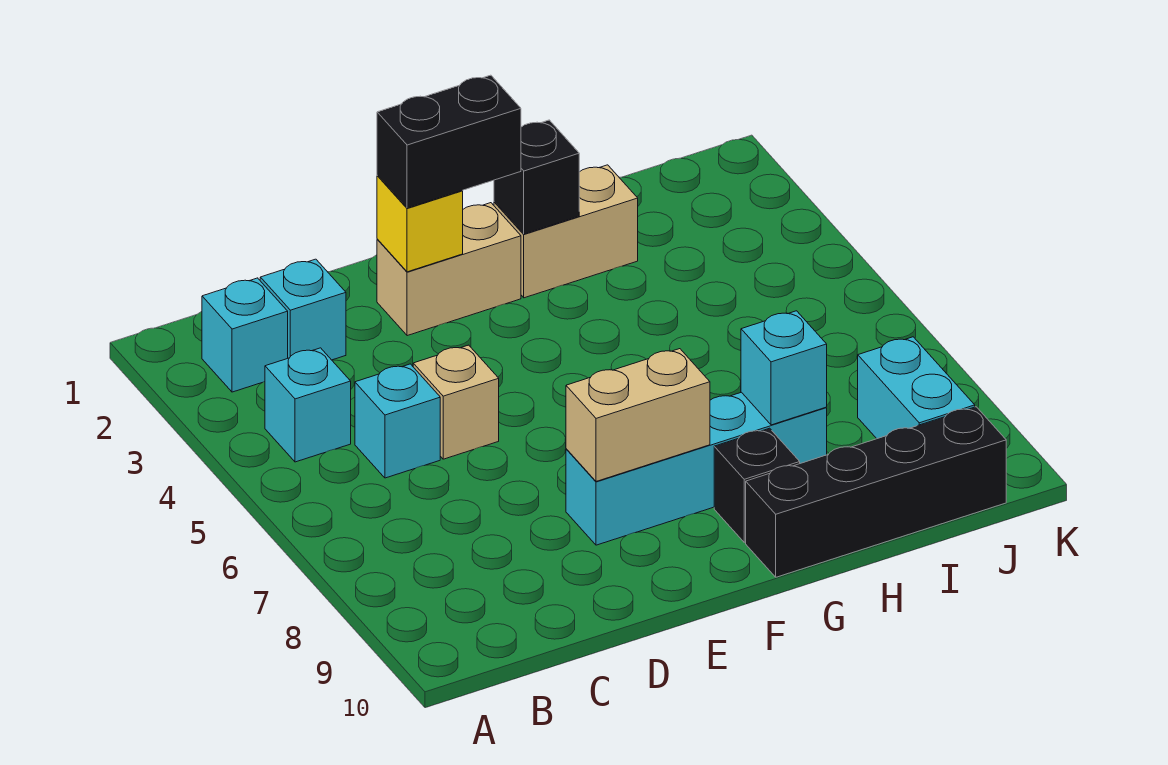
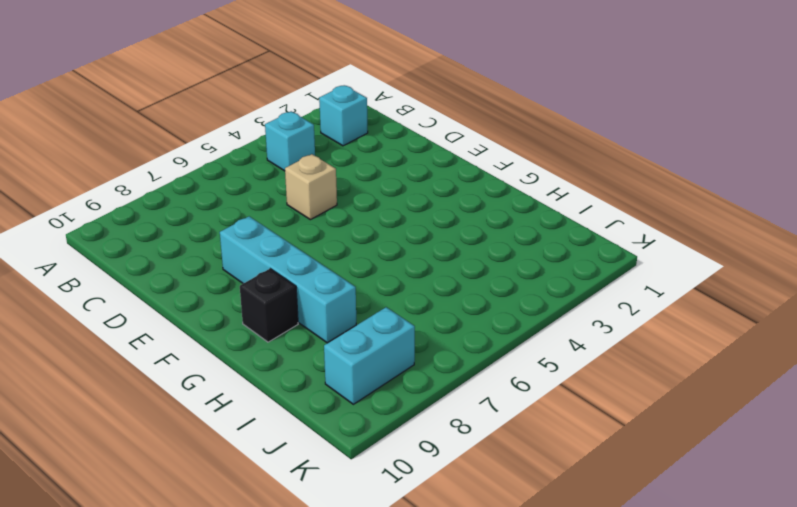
none -> cyan brick C2 level 1
none -> cyan brick C5 level 1
none -> tan brick E2:F2 level 1

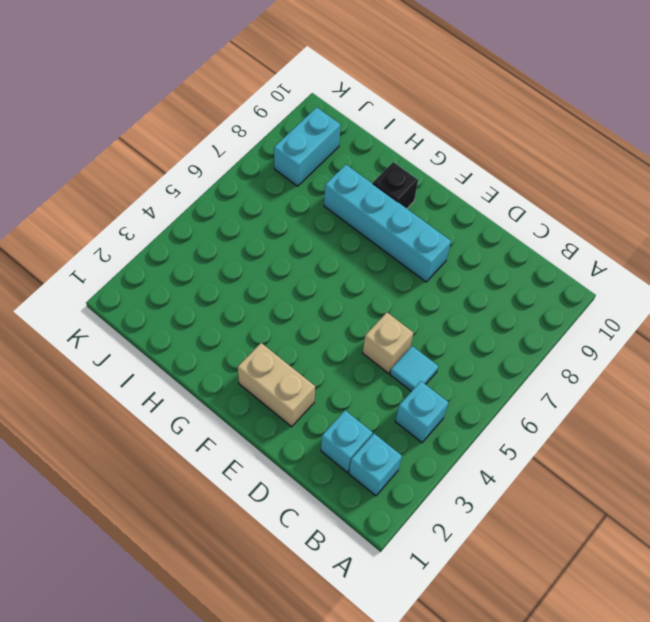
cyan tile C5 level 1 -> cyan brick C5 level 1
none -> tan brick G2:H2 level 1
none -> black brick G10:J10 level 1
none -> yellow brick E2 level 2

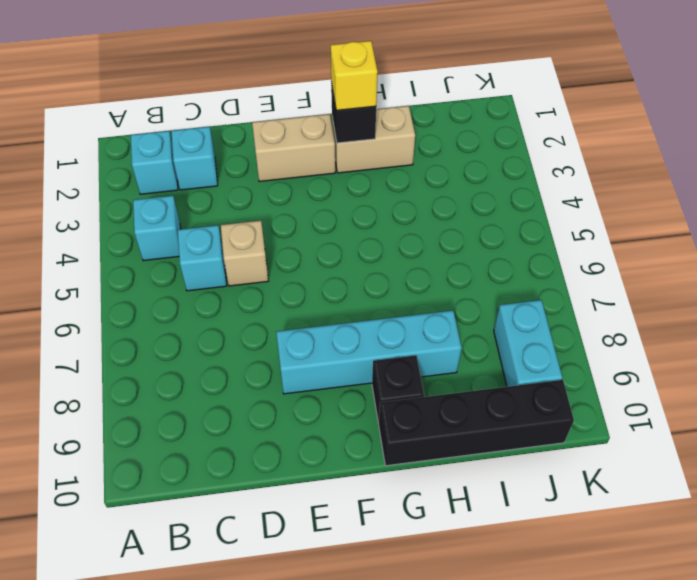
yellow brick G2 level 3 -> yellow brick E2 level 2
none -> tan brick E8:F8 level 2
none -> cyan brick H8 level 2
none -> black brick E2:F2 level 3

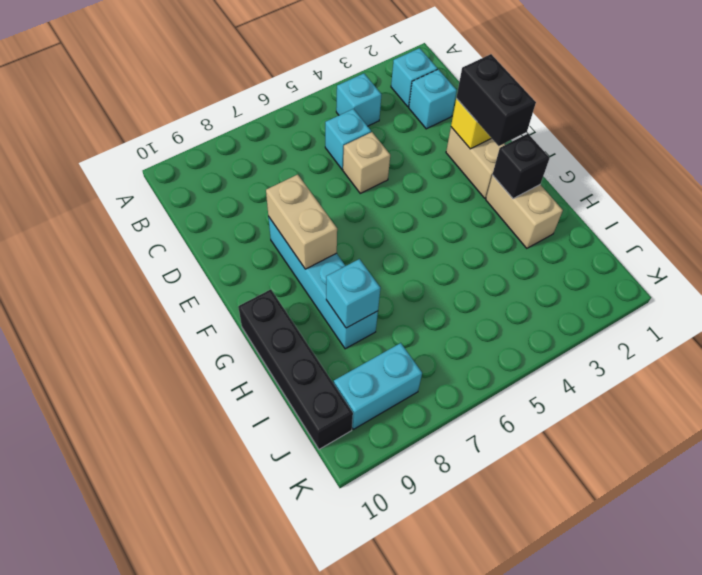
none -> black brick G9 level 1

